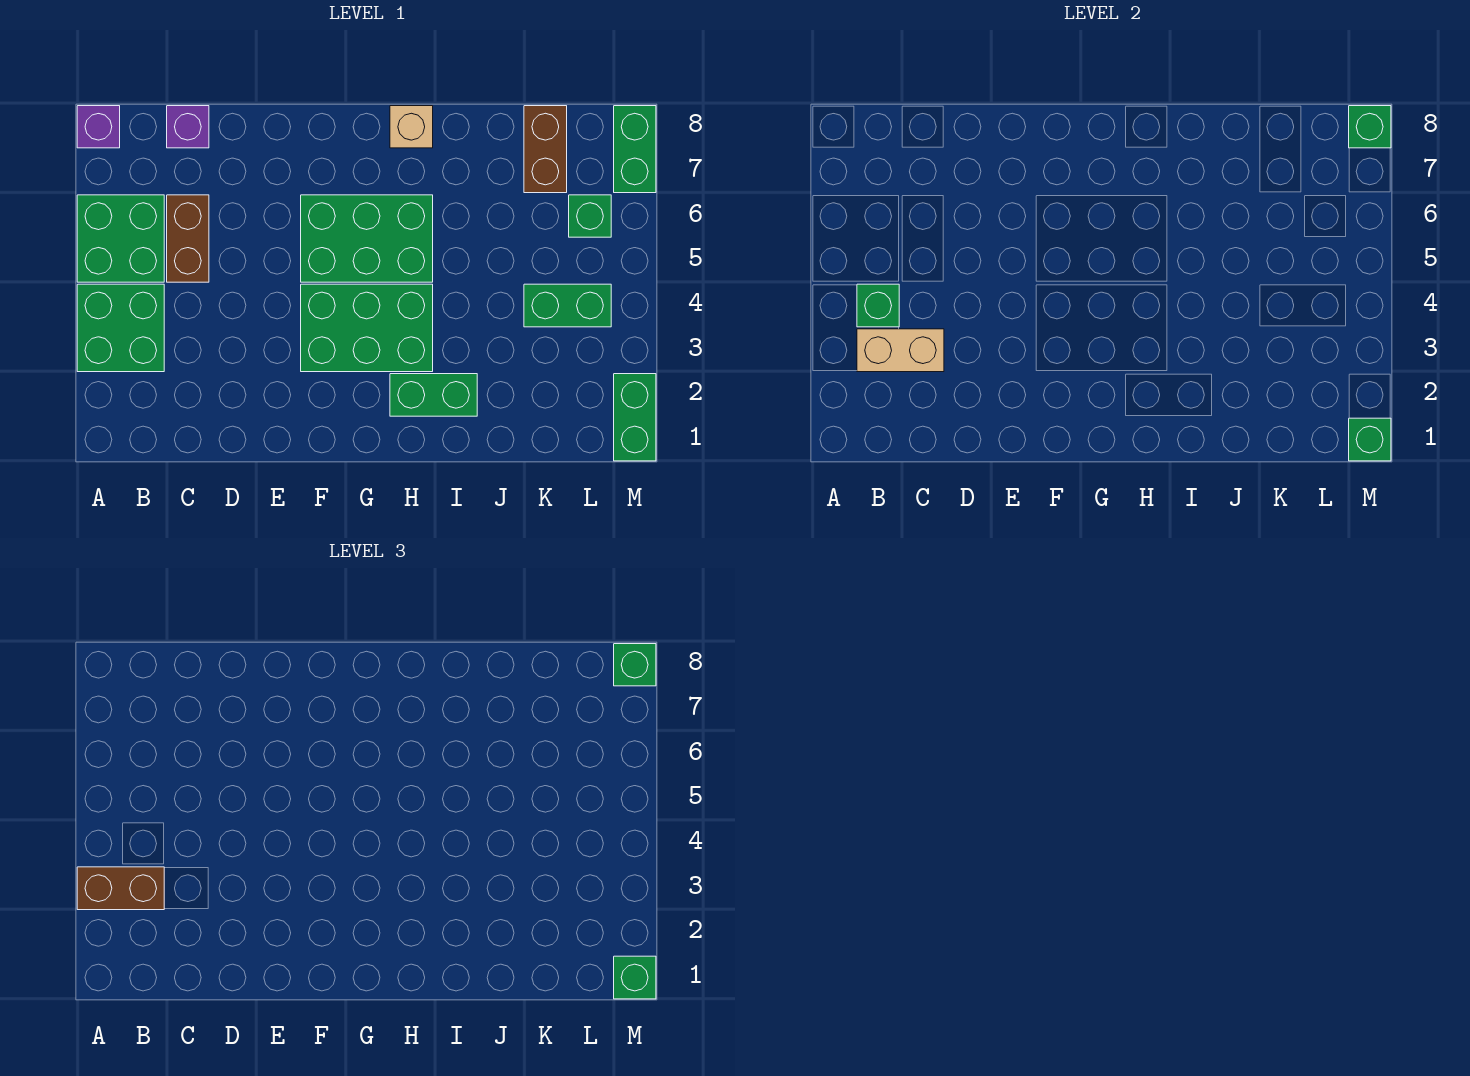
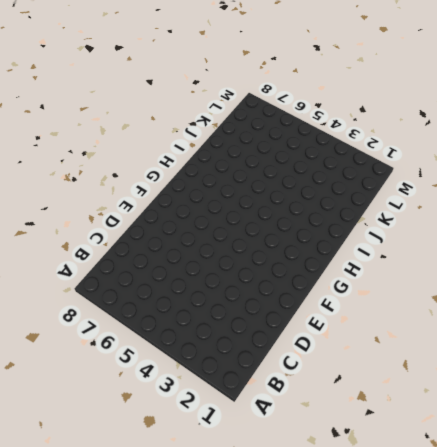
none -> green brick A3:B4 level 1
none -> green brick A5:B6 level 1
none -> purple brick A8 level 1

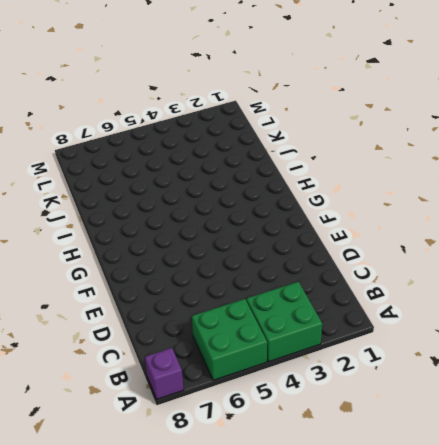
none -> brown brick C5:C6 level 1
none -> purple brick C8 level 1
none -> green brick F3:H4 level 1

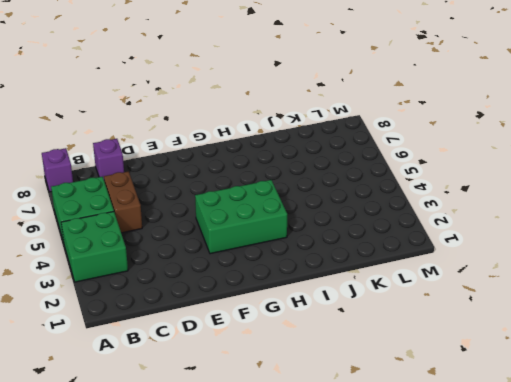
none -> green brick F5:H6 level 1
none -> green brick H2:I2 level 1
none -> tan brick H8 level 1

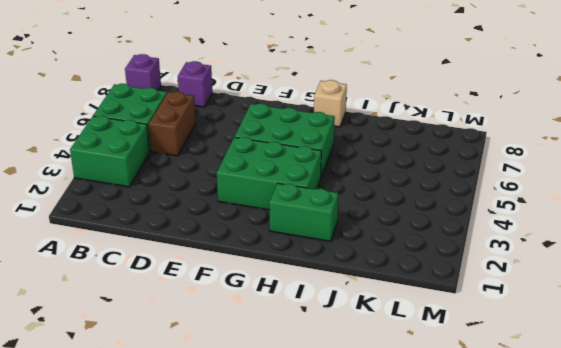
none -> green brick K4:L4 level 1
none -> brown brick K7:K8 level 1
none -> green brick L6 level 1

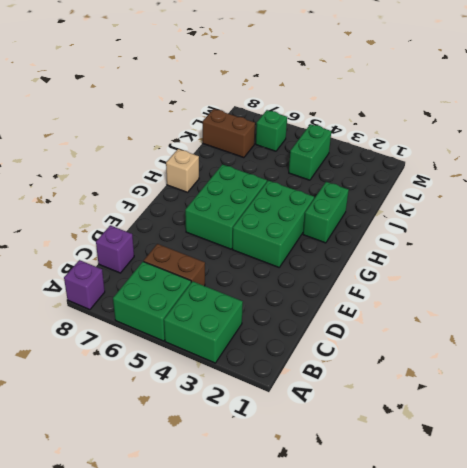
none -> green brick M1:M2 level 1
none -> green brick M7:M8 level 1
none -> tan brick B3:C3 level 2

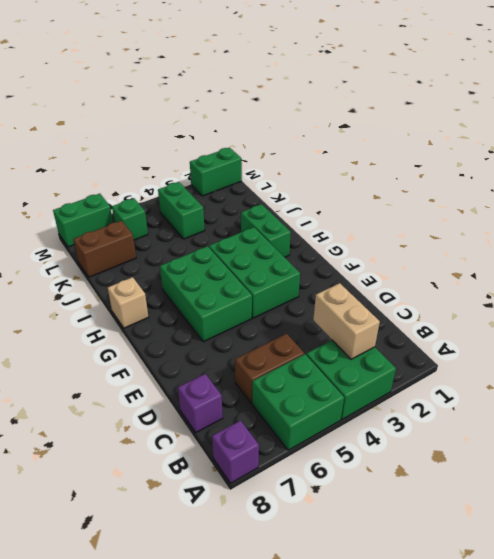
none -> green brick B4 level 2
none -> green brick M1 level 2
none -> green brick M8 level 2

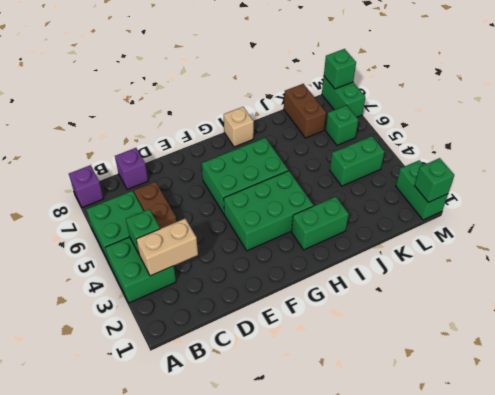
none -> brown brick A3:B3 level 3
none -> green brick M1 level 3
none -> green brick M8 level 3

